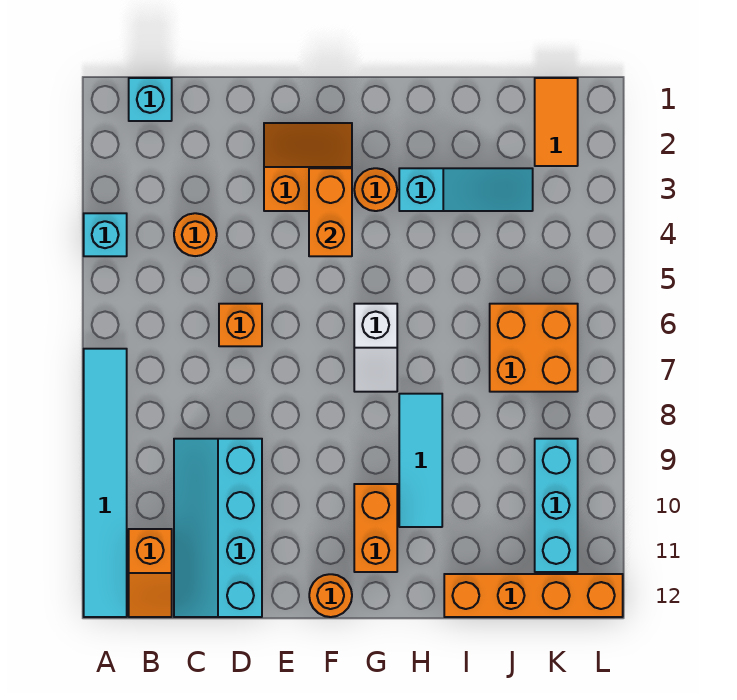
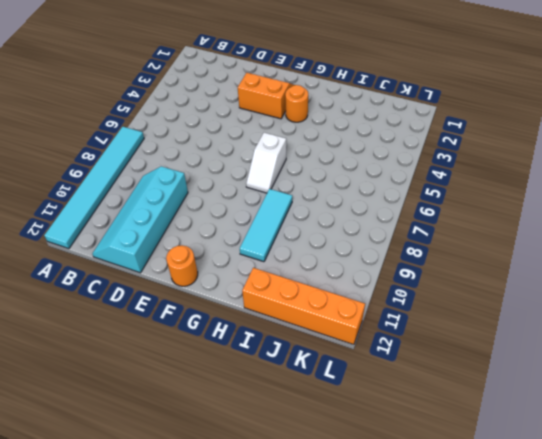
none -> cyan brick A4 level 1
none -> cyan brick B1 level 1
none -> orange slope B11:B12 level 1 top 11

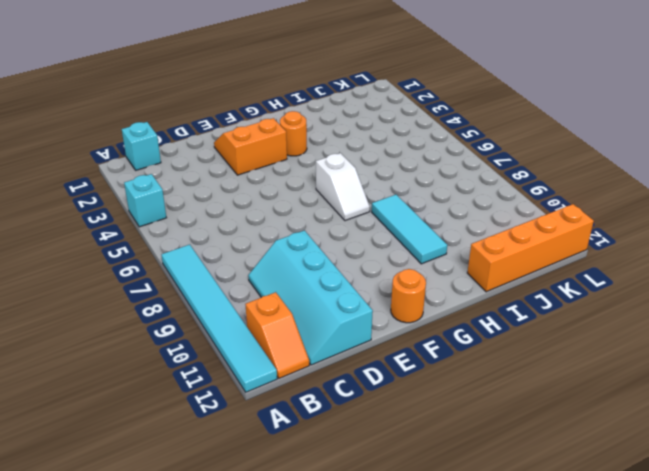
none -> orange round brick C4 level 1
none -> orange brick D6 level 1
none -> orange brick G10:G11 level 1

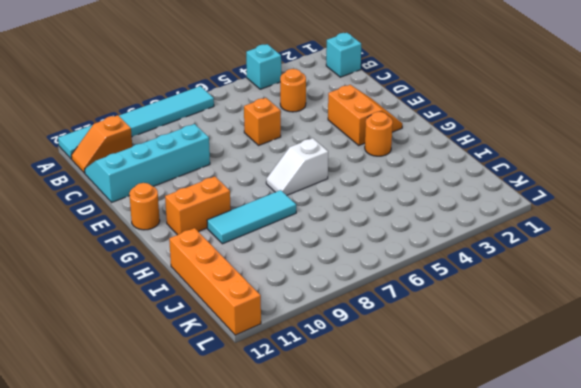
none -> cyan slope H3:J3 level 1 top H
none -> orange brick J6:K7 level 1
none -> orange tile K1:K2 level 1

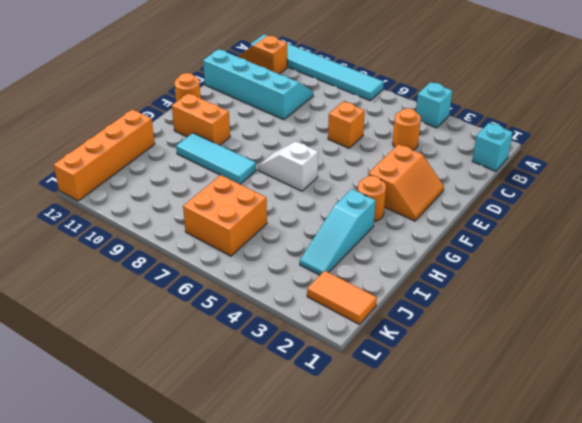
none -> cyan brick K9:K11 level 1
none -> orange brick F3:F4 level 2

